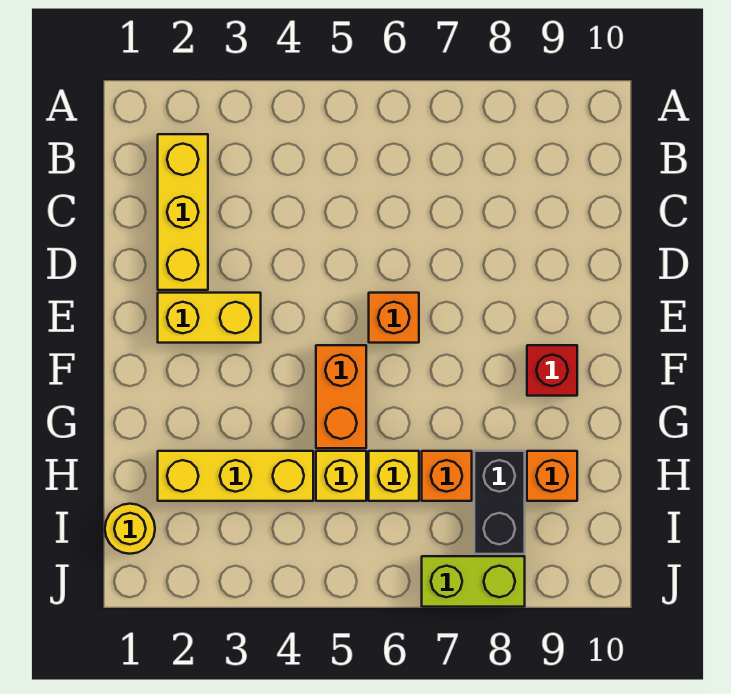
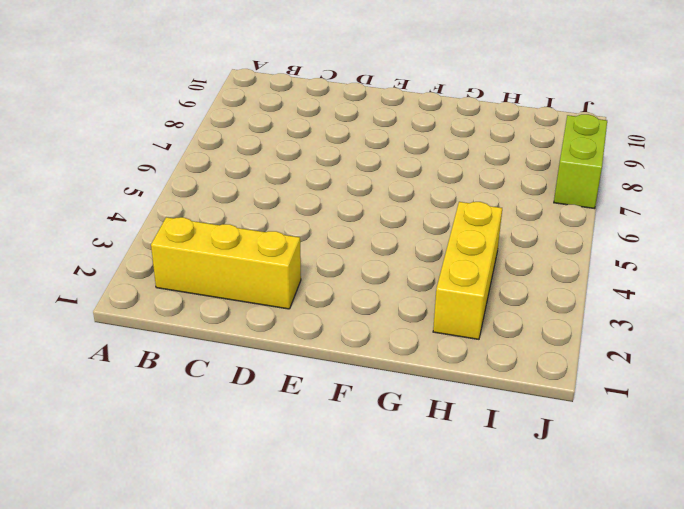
none -> yellow brick E2:E3 level 1
none -> orange brick E6 level 1
none -> orange brick F5:G5 level 1

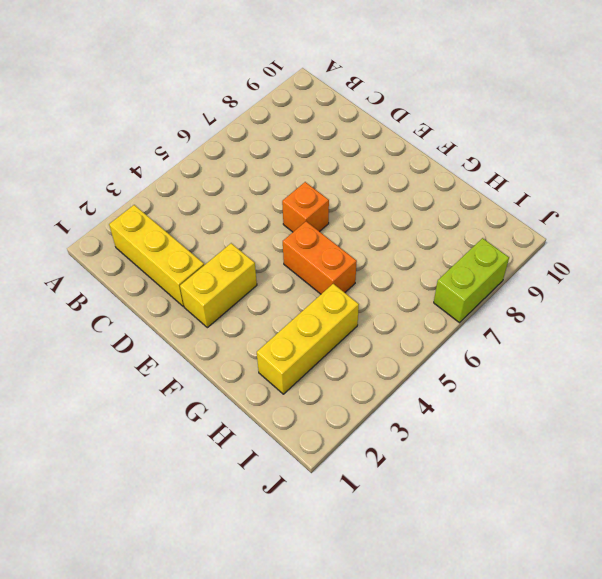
none -> red brick F9 level 1
none -> yellow brick H5 level 1
none -> yellow brick H6 level 1

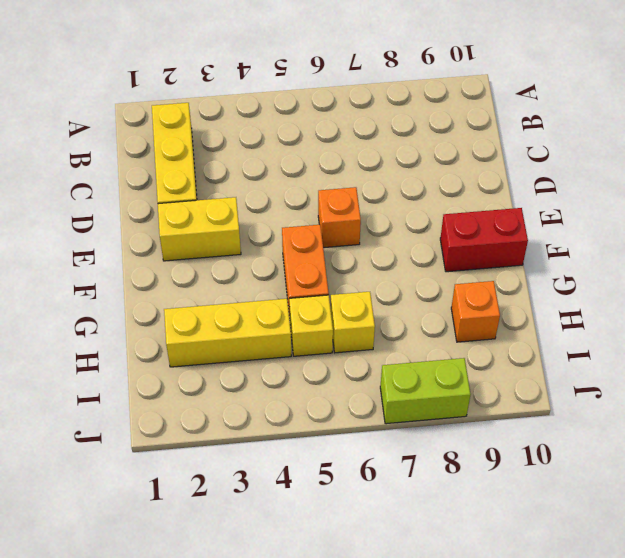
red brick F9:F10 level 1 -> red brick F9 level 1
none -> orange brick H7 level 1
none -> black brick H8:I8 level 1
none -> yellow round brick I1 level 1

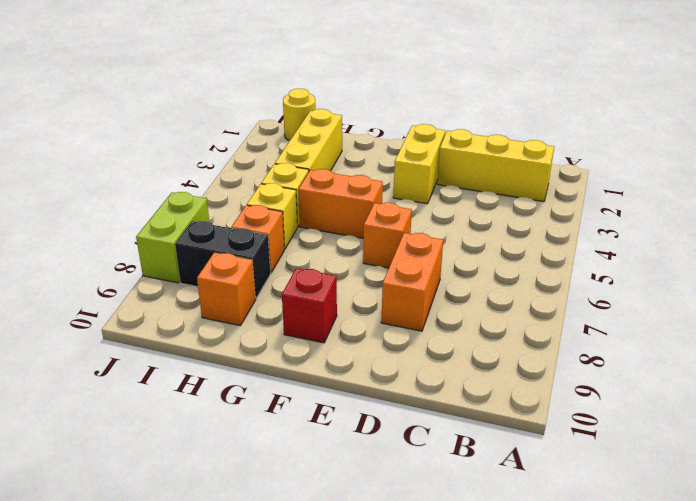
orange brick D7:D8 level 1 -> none

